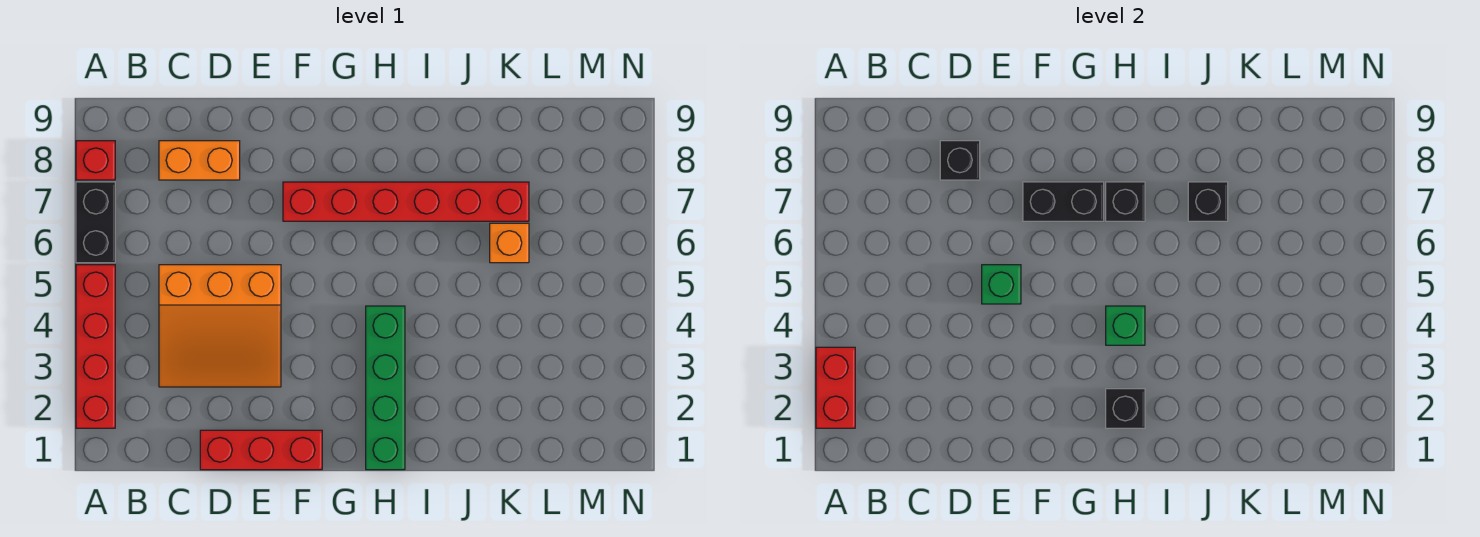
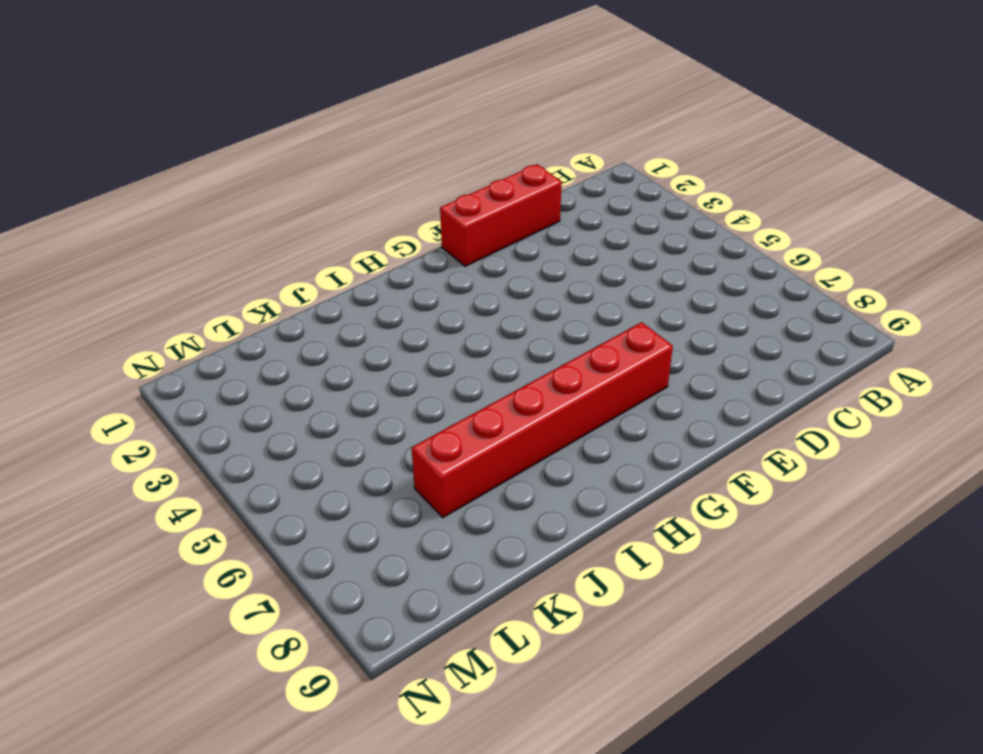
none -> red brick A2:A5 level 1
none -> black brick A6:A7 level 1
none -> red brick A8 level 1

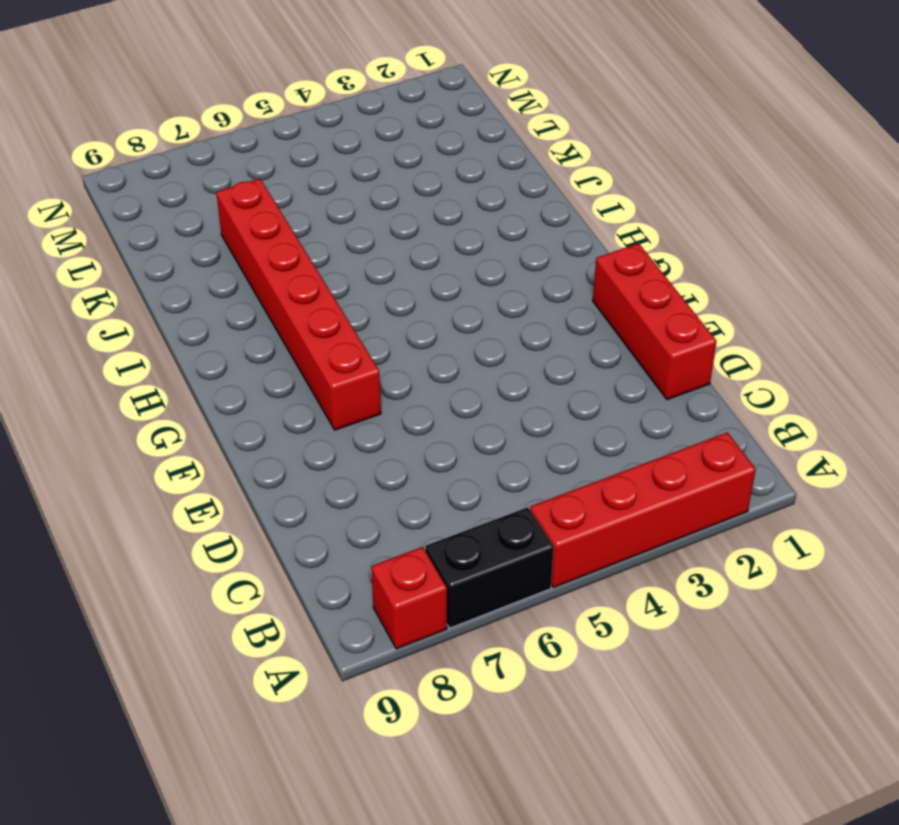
none -> orange slope C3:E5 level 1 top 5
none -> orange brick C8:D8 level 1
none -> green brick H1:H4 level 1

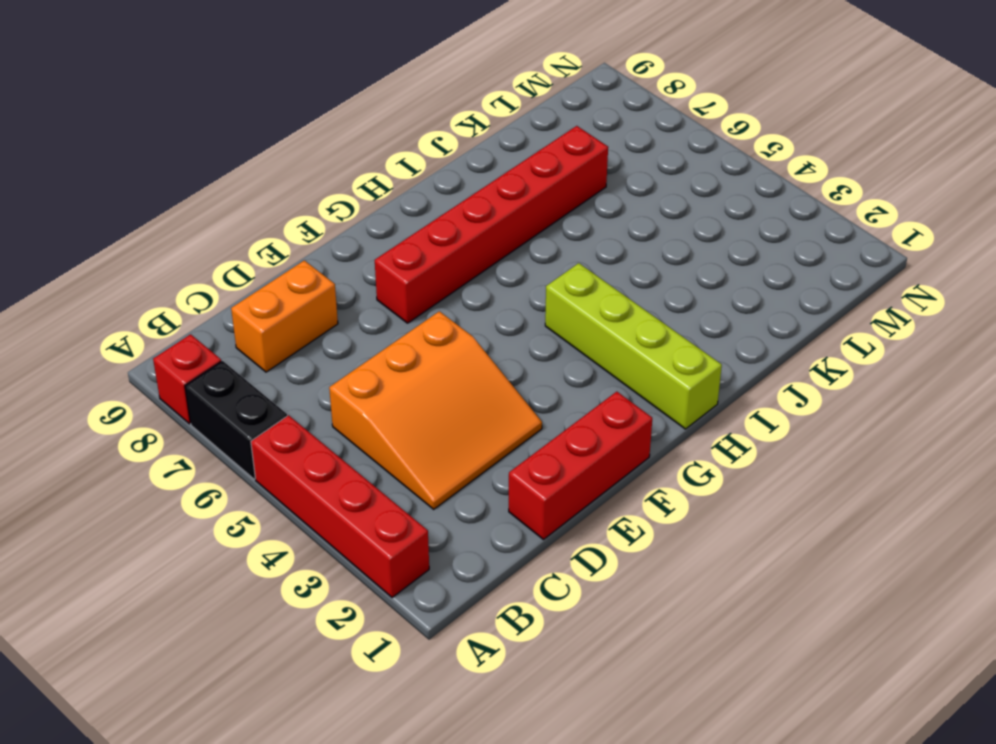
lime brick H1:H4 level 1 -> green brick H1:H4 level 1
none -> orange brick K6 level 1
none -> red brick A2:A3 level 2
none -> black brick D8 level 2

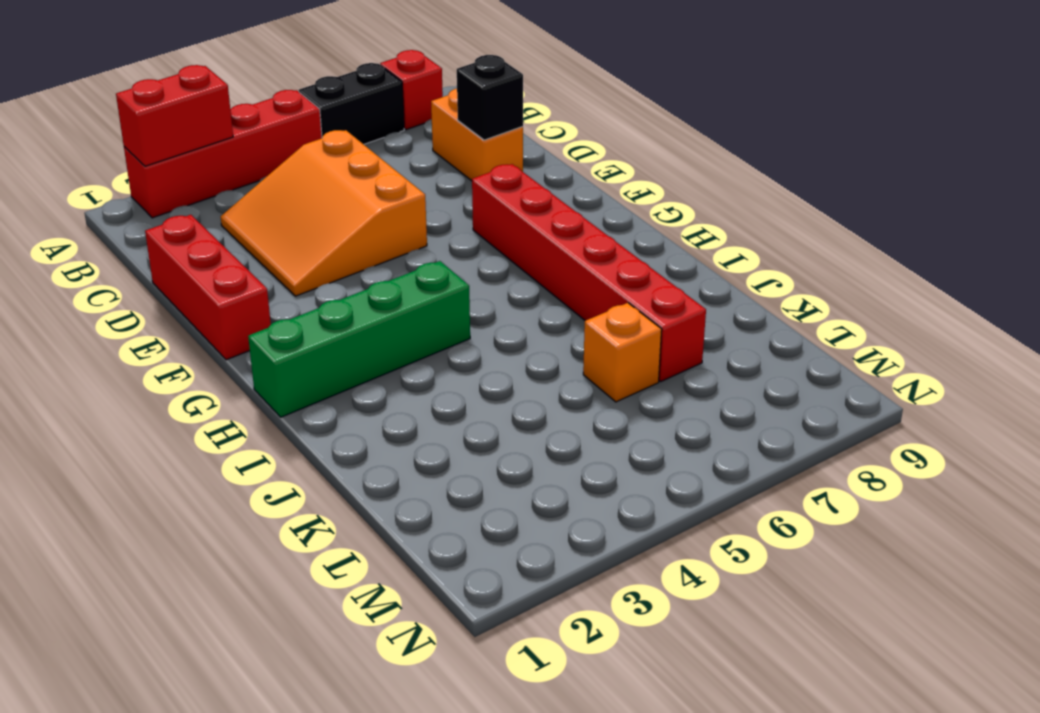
none -> green brick E5 level 2
none -> black brick F7:G7 level 2
none -> black brick H2 level 2

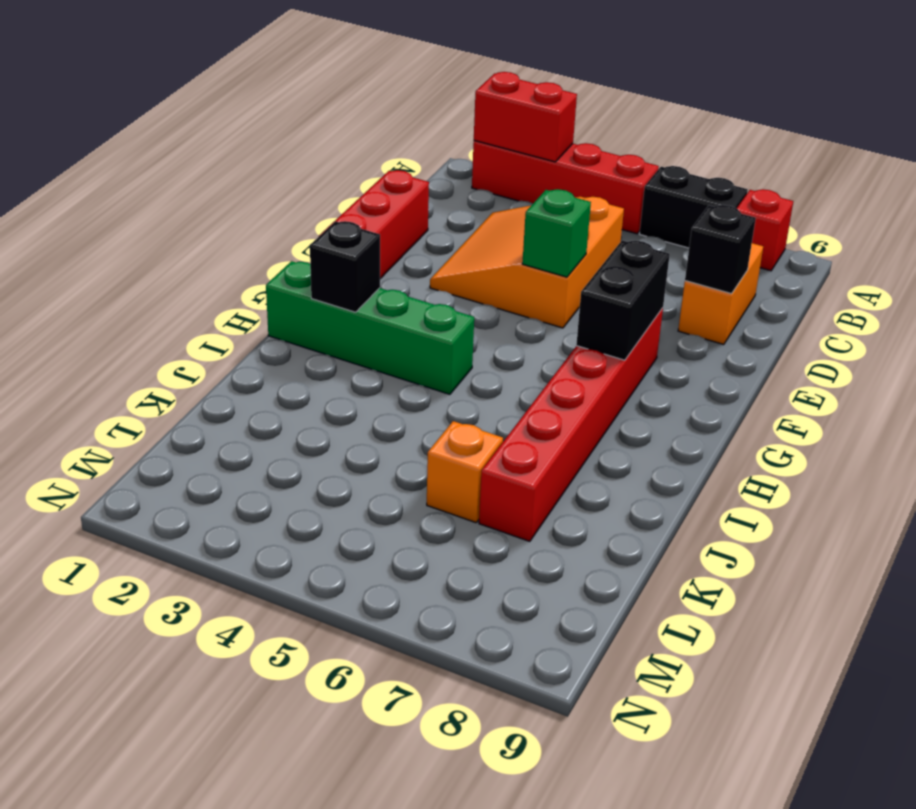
none -> green brick H4 level 2
none -> black brick H7 level 2
none -> black brick J7 level 2

